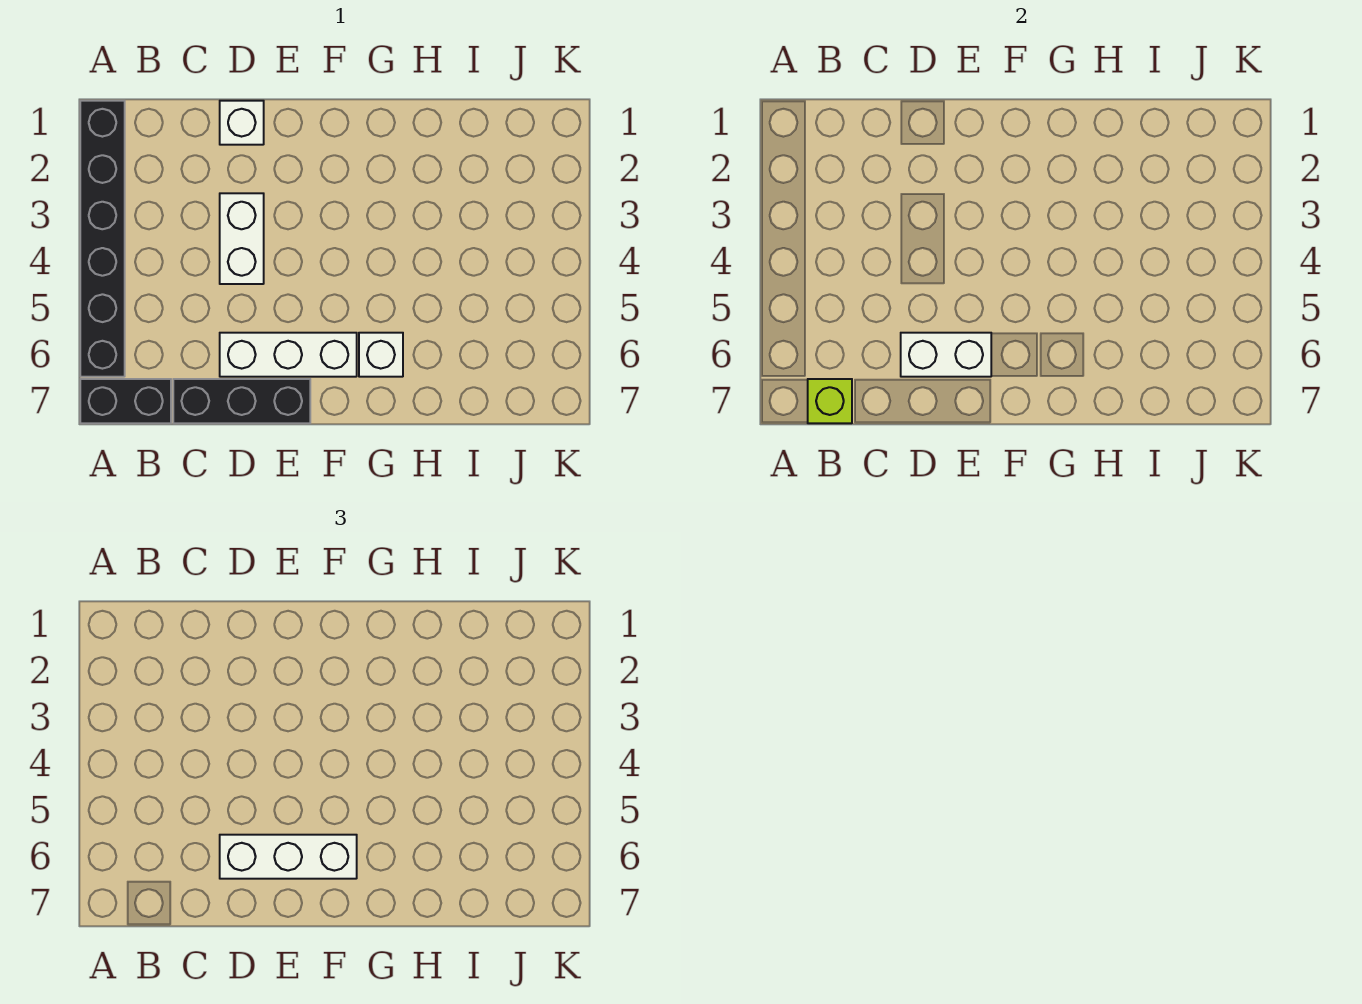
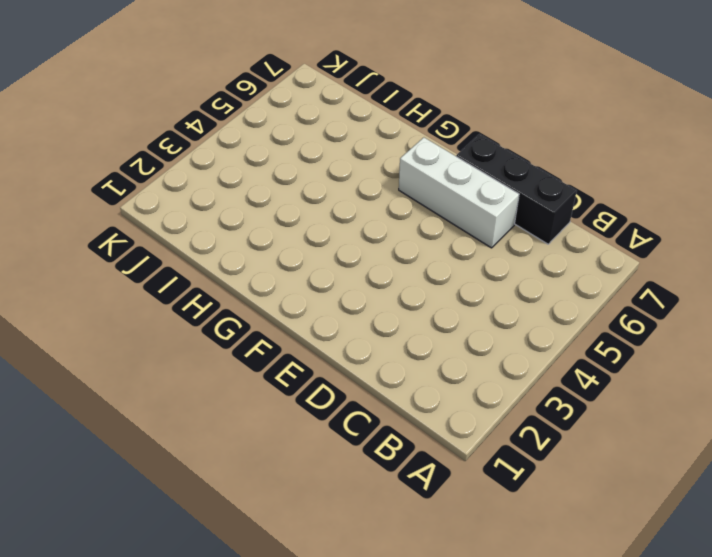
none -> black brick A1:A6 level 1
none -> black brick A7:B7 level 1

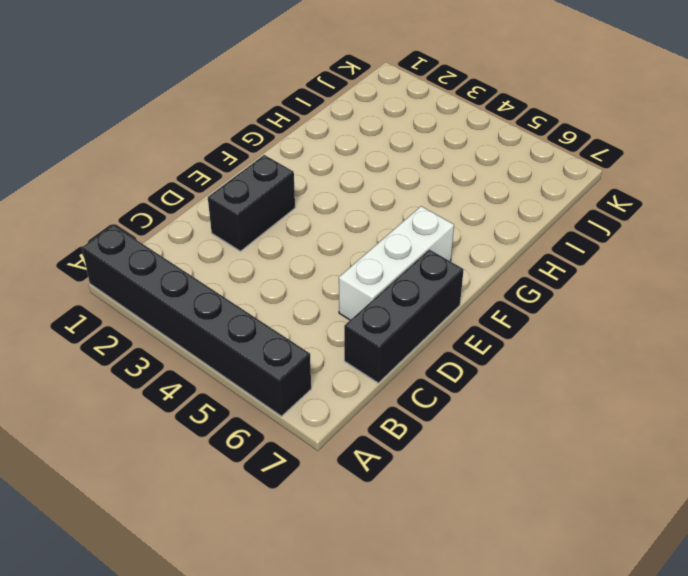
black brick D2:E2 level 1 -> black brick A7:B7 level 1
none -> white brick D1 level 1
none -> white brick D3:D4 level 1

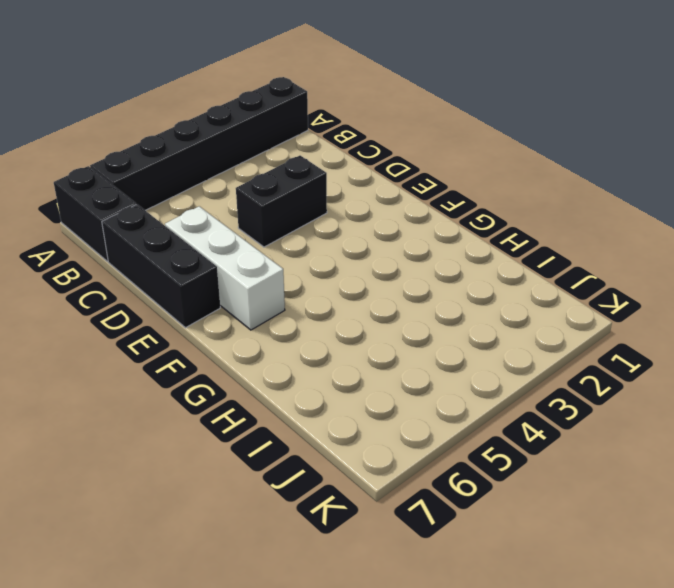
black brick D3:D4 level 1 -> white brick D3:D4 level 1
none -> white brick D1 level 1
none -> white brick G6 level 1

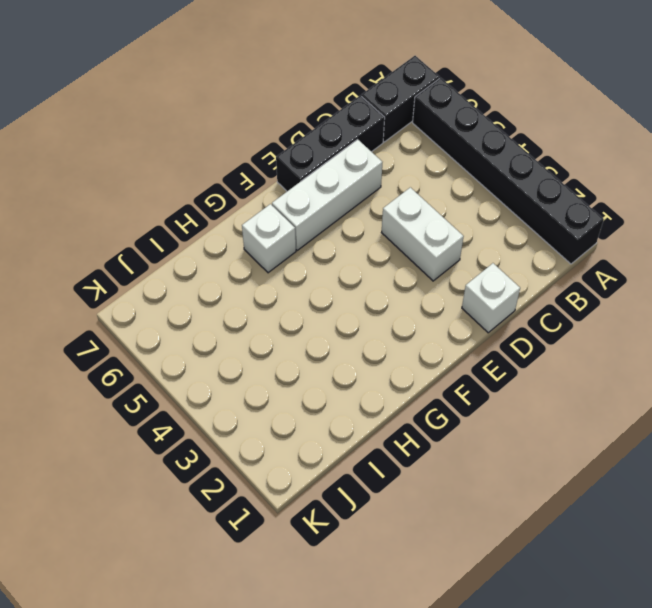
none -> lime brick B7 level 2
none -> white brick D6:E6 level 2

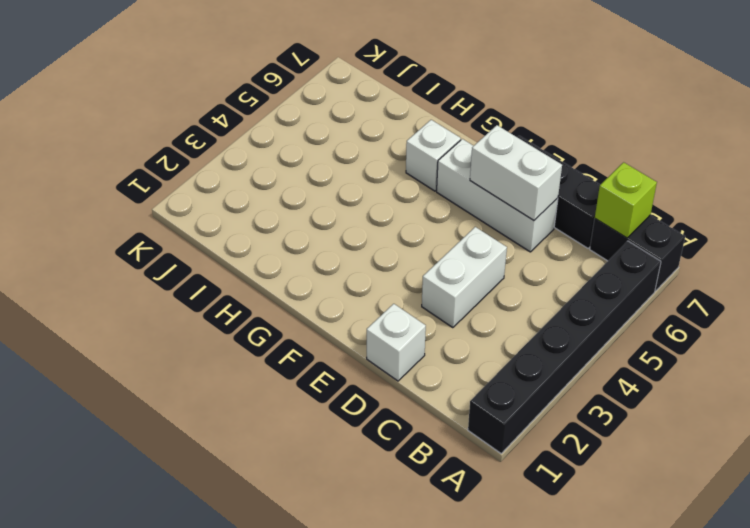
none -> white brick D6:F6 level 3

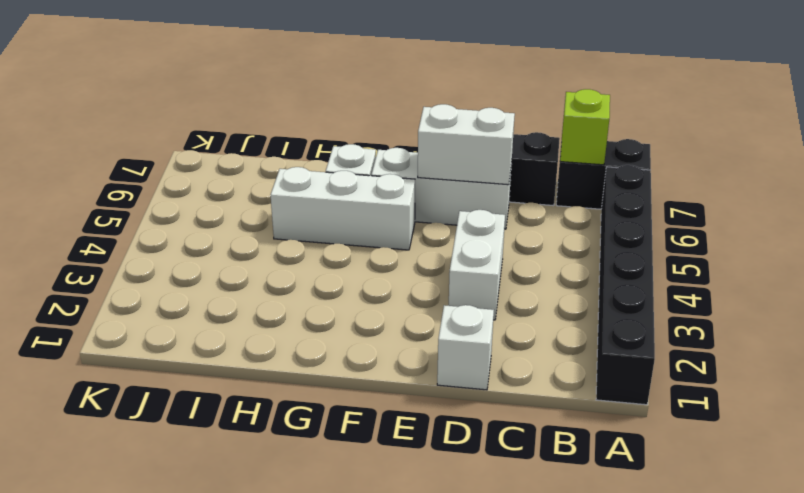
white brick F5:H5 level 1 -> white brick D6:F6 level 3

